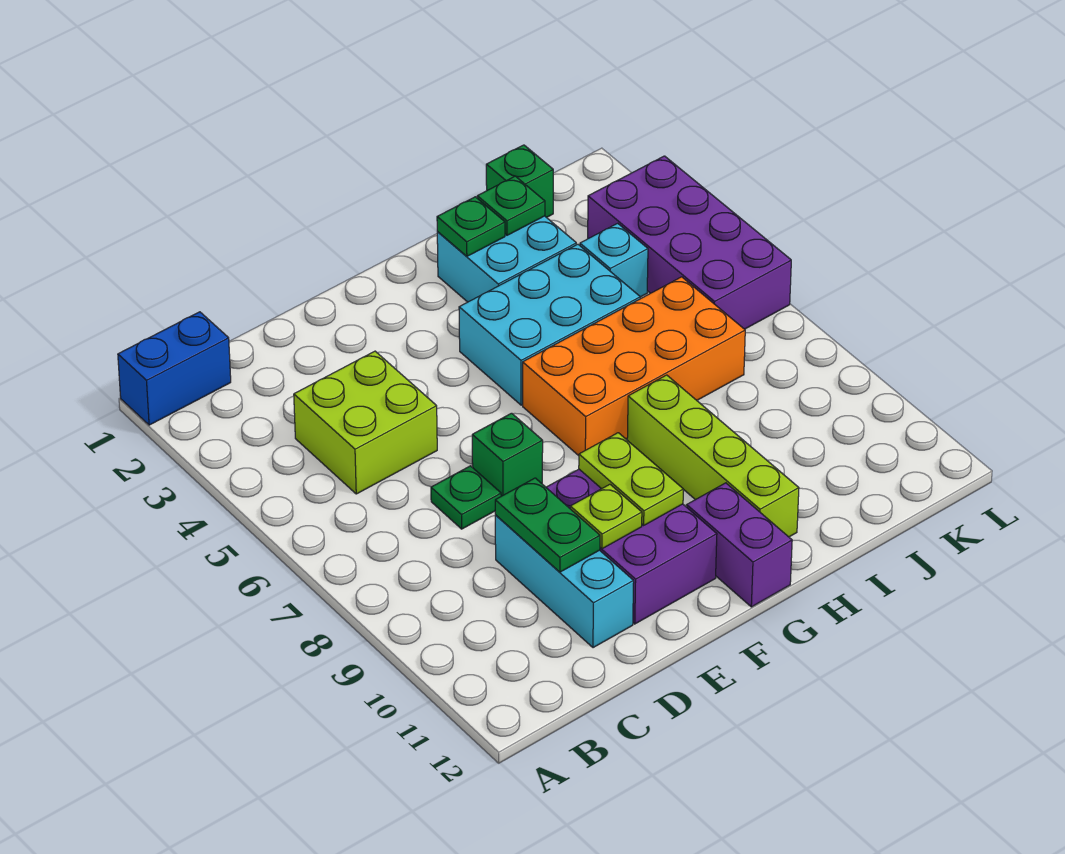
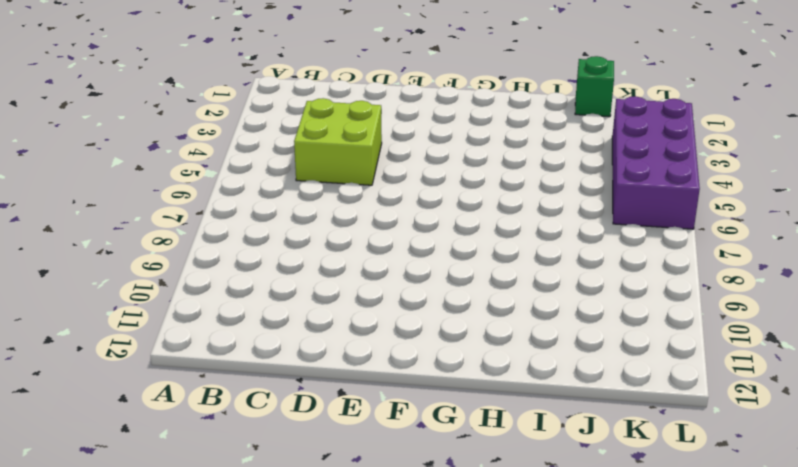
none -> blue brick A1:B1 level 1
none -> green plate D7 level 1
none -> cyan brick D9:D11 level 1

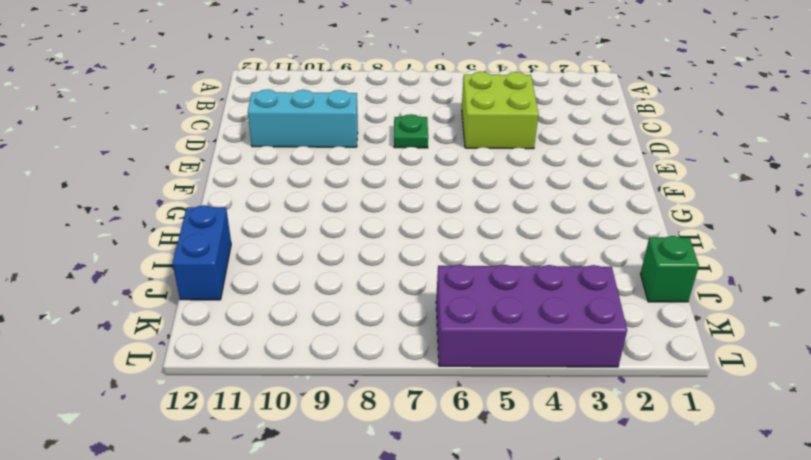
blue brick I12:J12 level 1 -> blue brick A1:B1 level 1
none -> green brick E7 level 1
none -> purple brick E9:F11 level 1
none -> cyan brick G4:I5 level 1

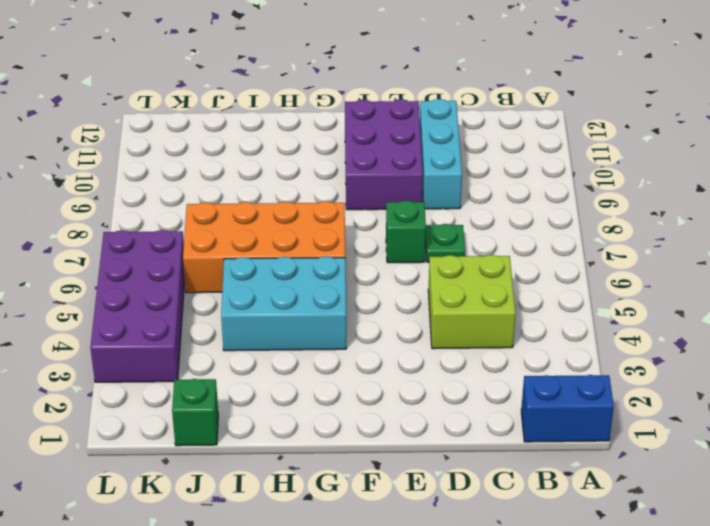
none -> purple brick G11:G12 level 1
none -> cyan brick H2:I3 level 1
none -> lime brick H8:H11 level 1

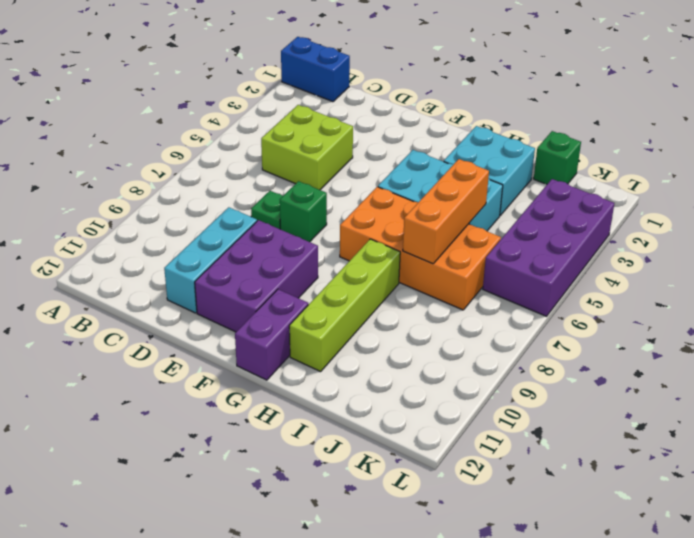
orange brick I5:I7 level 2 -> none
none -> cyan brick J4 level 1
none -> green plate D9:D10 level 2
none -> lime plate E10 level 2

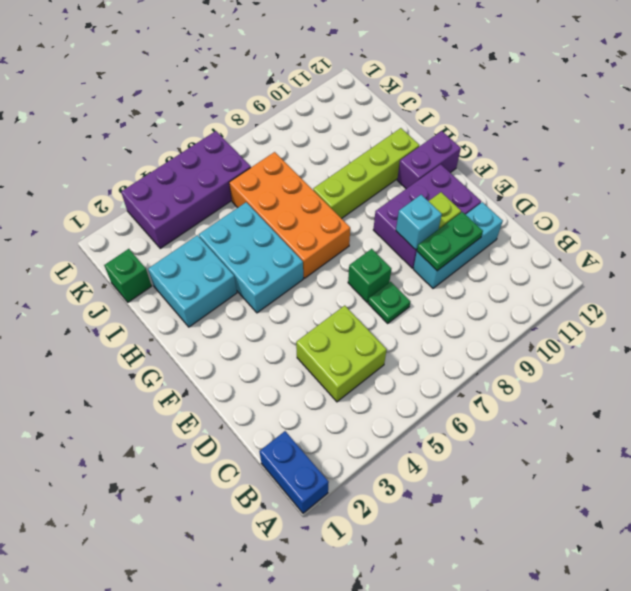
cyan brick E9 level 2 -> cyan brick J4 level 1
none -> lime plate F9:F10 level 2
none -> green plate H2 level 2
none -> green plate I2 level 2

